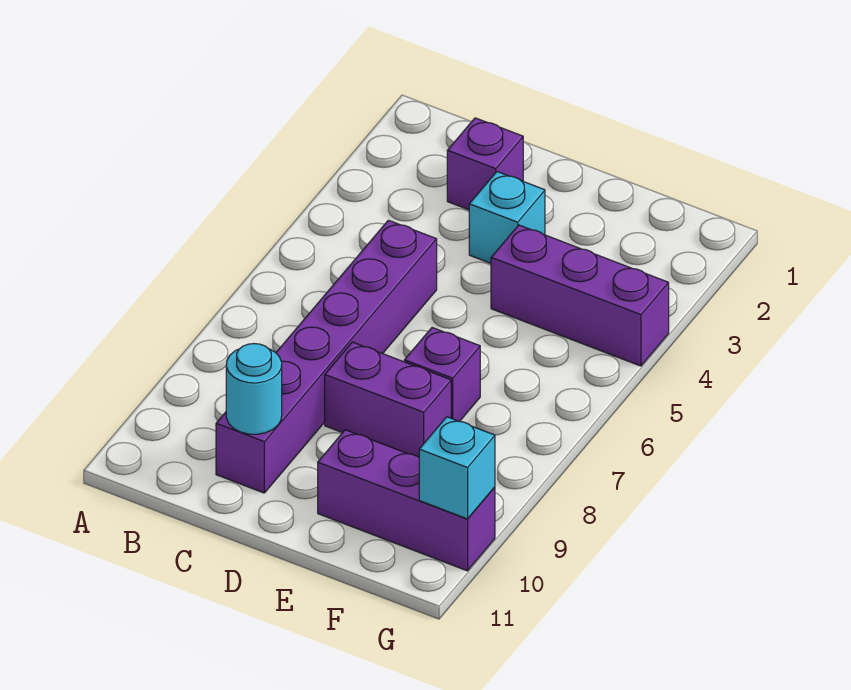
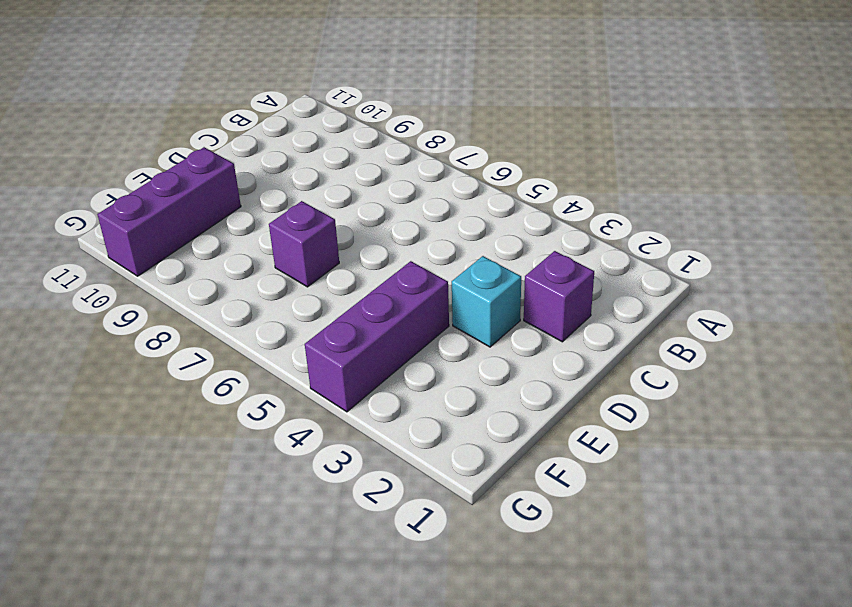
none -> purple brick C5:C10 level 1
none -> purple brick D8:E8 level 1

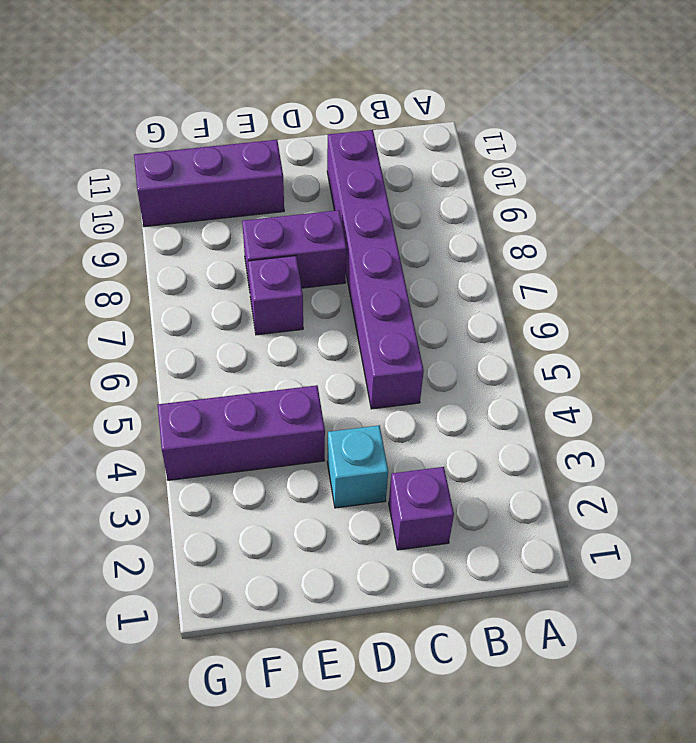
none -> cyan round brick C10 level 2
none -> cyan brick G10 level 2

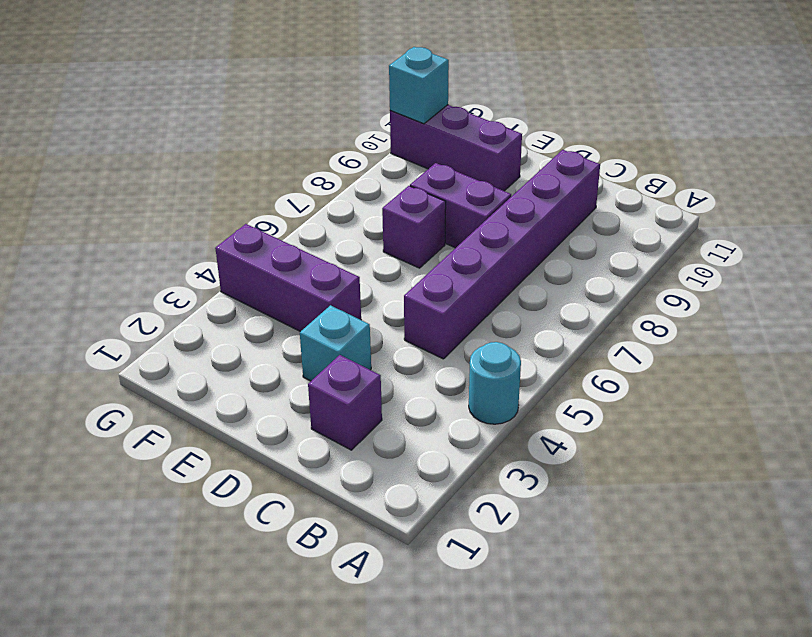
cyan round brick A4 level 1 -> cyan round brick C10 level 2

